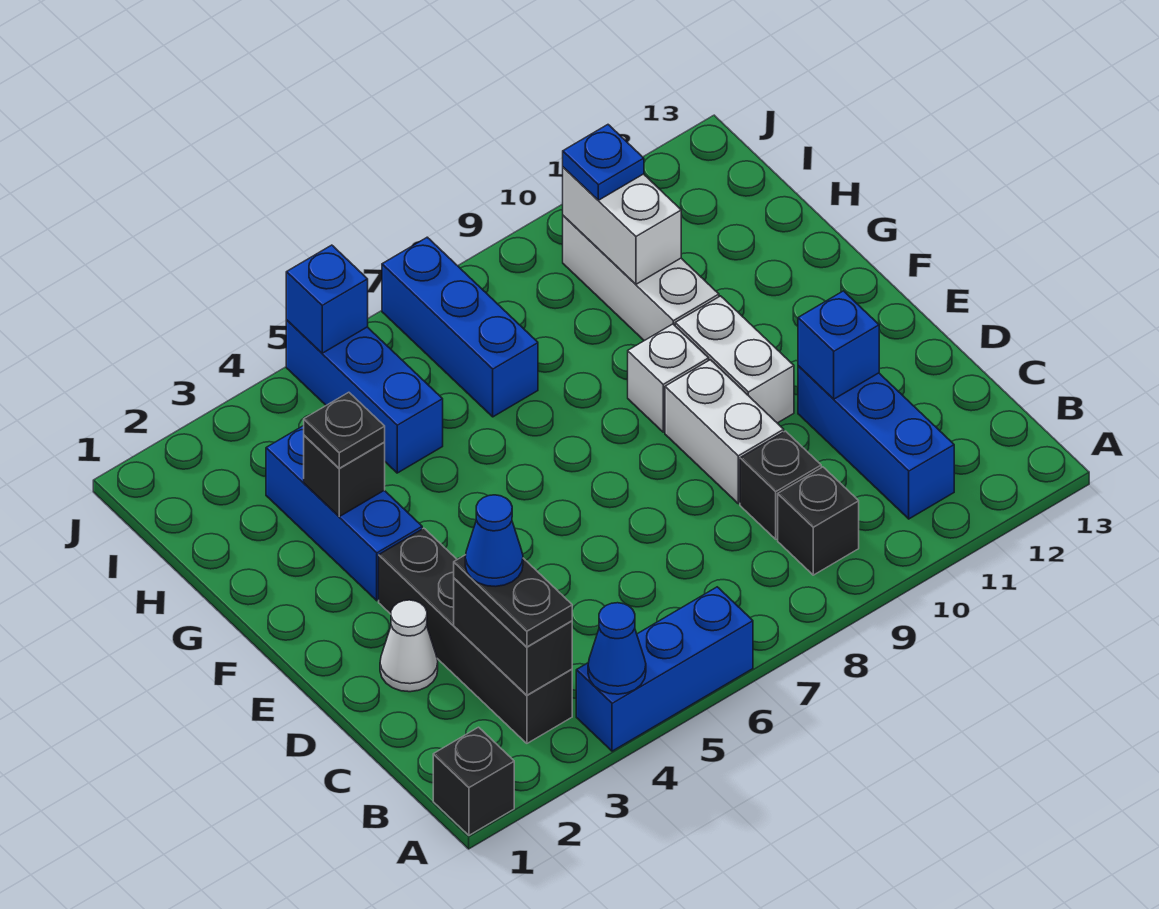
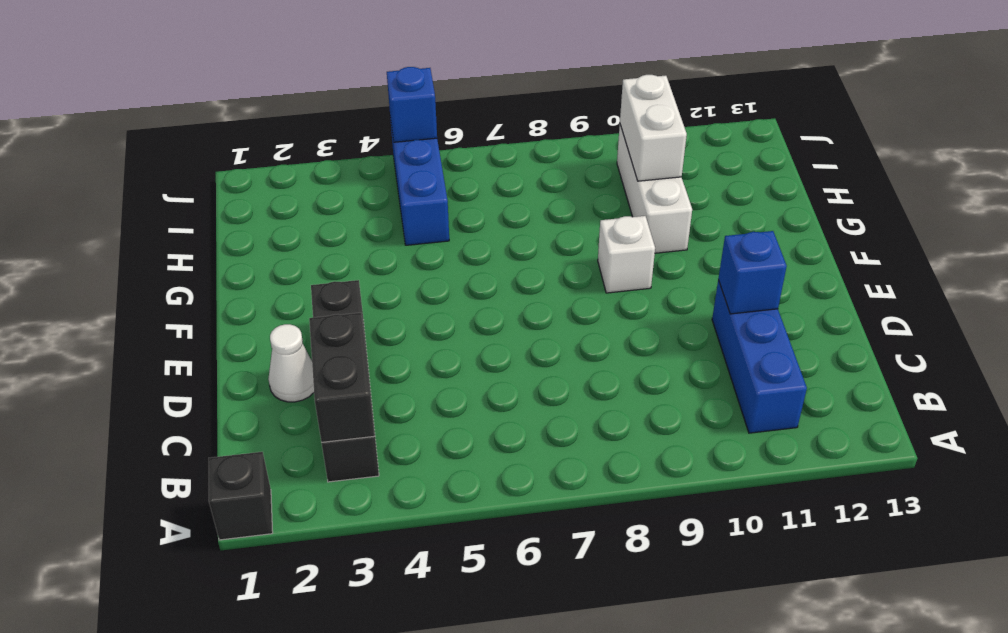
none -> blue brick A4:A6 level 1
none -> black brick B9 level 1
none -> black brick C9 level 1

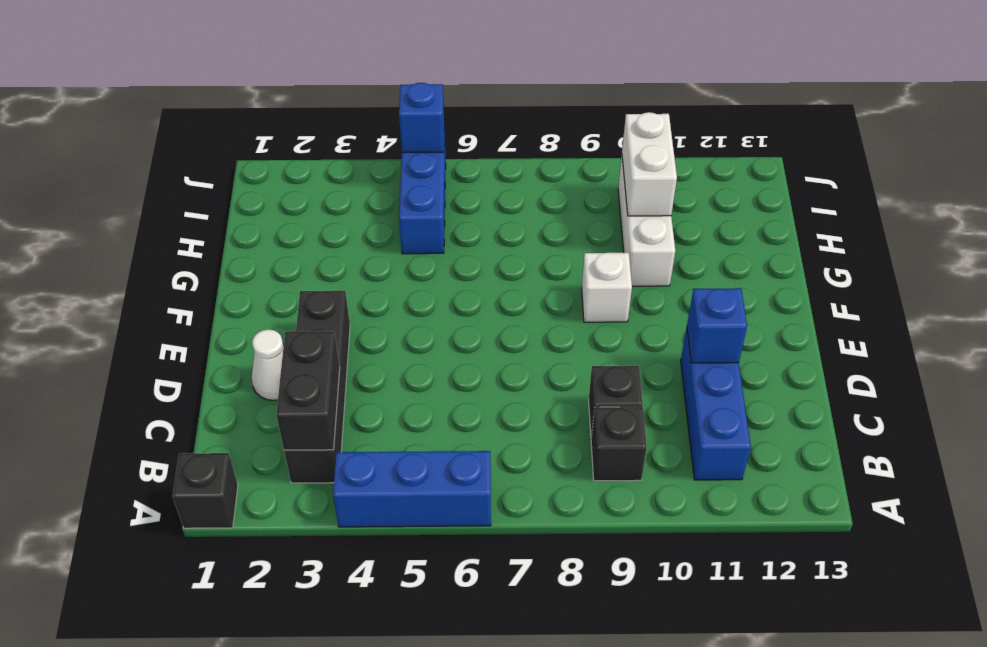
none -> white brick D9:E9 level 1
none -> white brick E10:F10 level 1
none -> blue brick F3:H3 level 1

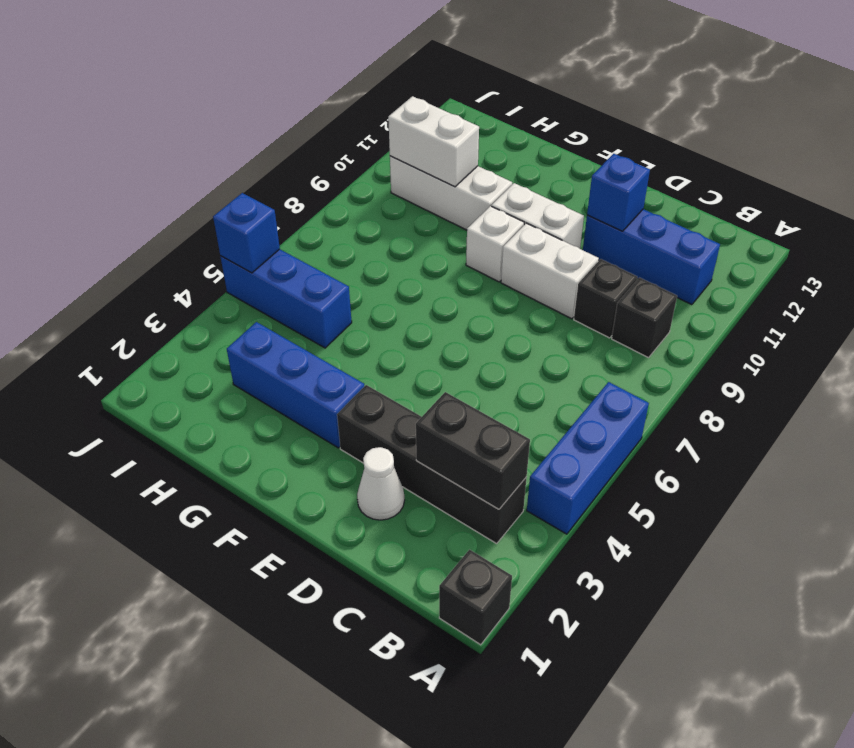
none -> blue brick H7:J7 level 1
none -> blue cone A4 level 2
none -> black brick G3 level 2

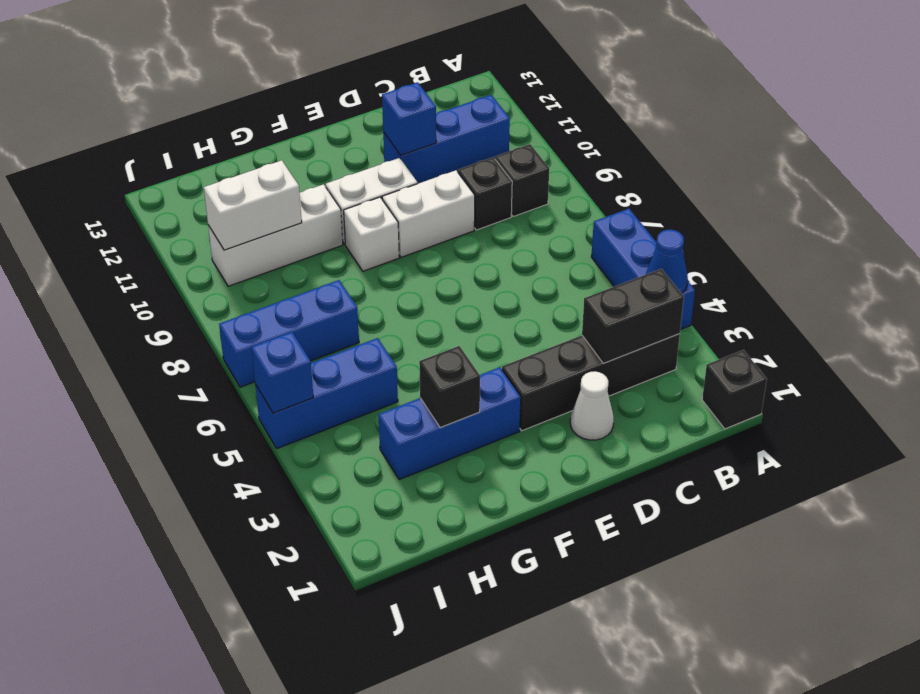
none -> black plate B3:C3 level 3
none -> black plate G3 level 3
none -> blue plate I10 level 3

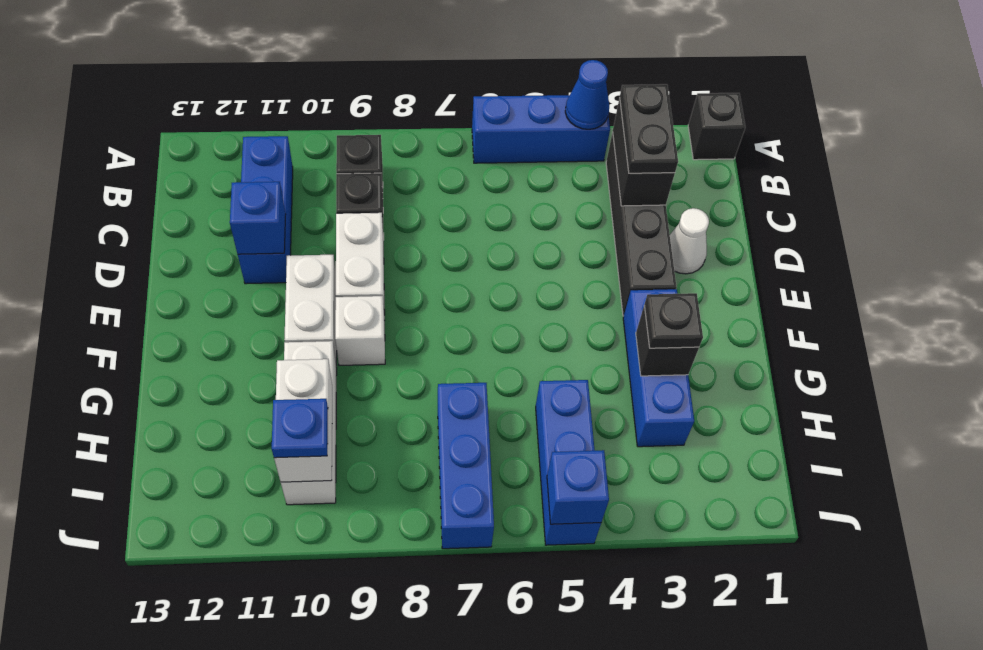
none -> blue cone C3 level 4

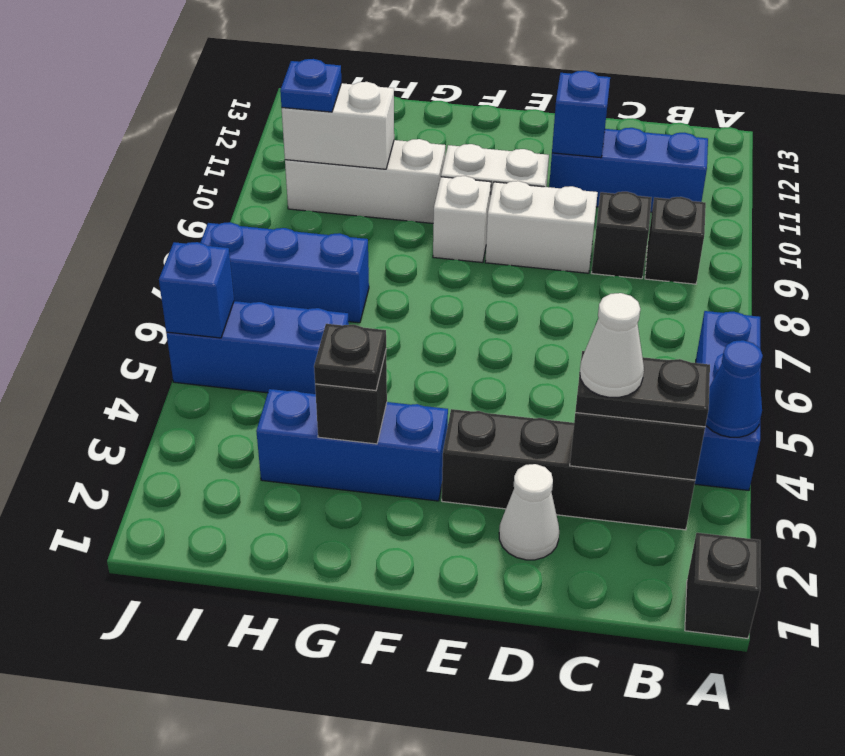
white cone C3 level 4 -> blue cone C3 level 4

